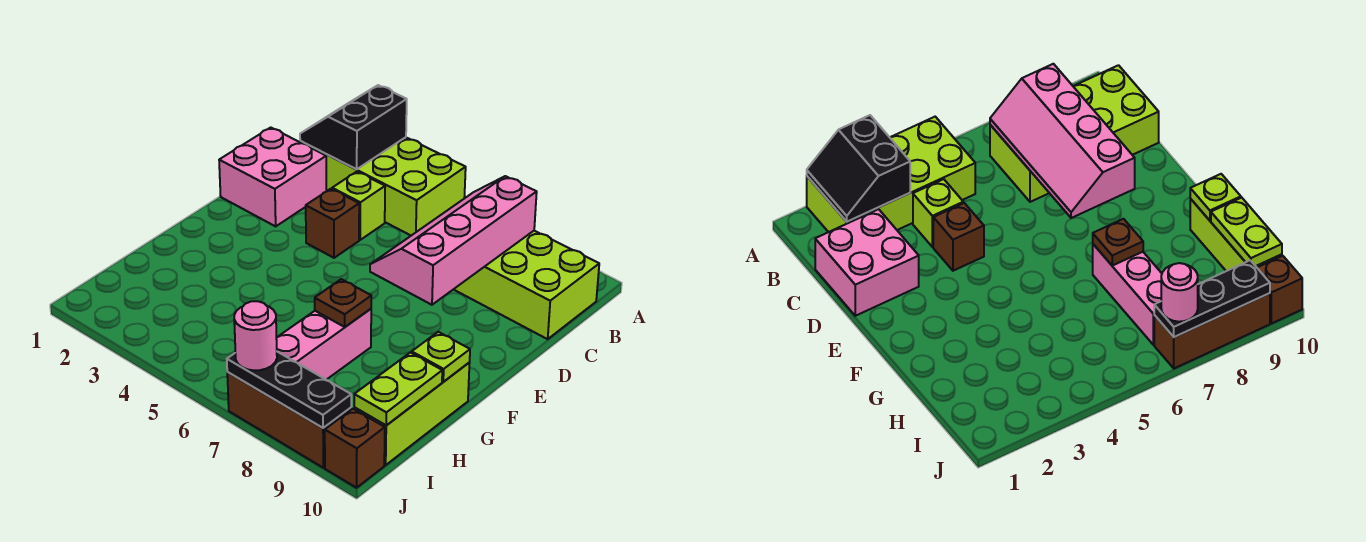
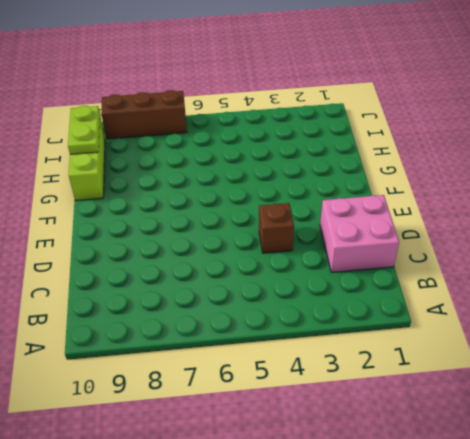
none -> lime brick A2:B5 level 1
none -> lime brick B7:C10 level 1
none -> lime brick C4 level 1

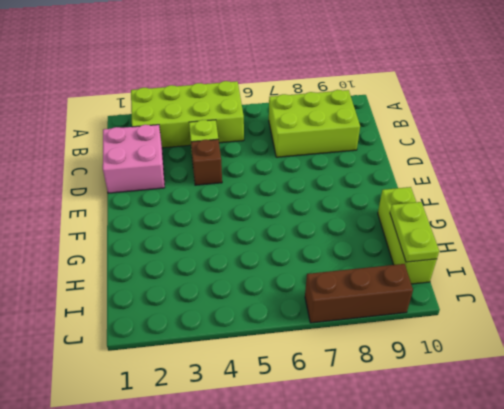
lime brick B7:C9 level 1 -> lime brick B7:C10 level 1
none -> pink brick G7:I7 level 1
none -> brown brick J10 level 1
none -> black slope A2:B3 level 2 top 3

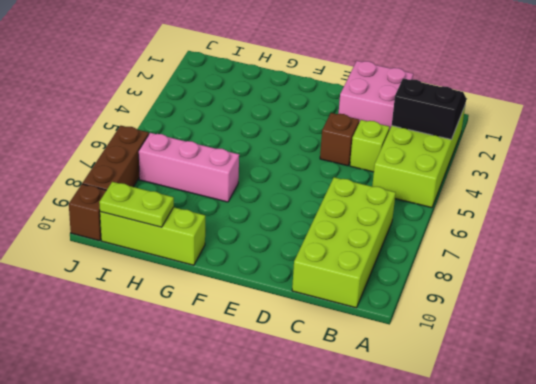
none -> pink slope B7:E8 level 2 top 8
none -> brown plate G7 level 2
none -> lime plate G10 level 2

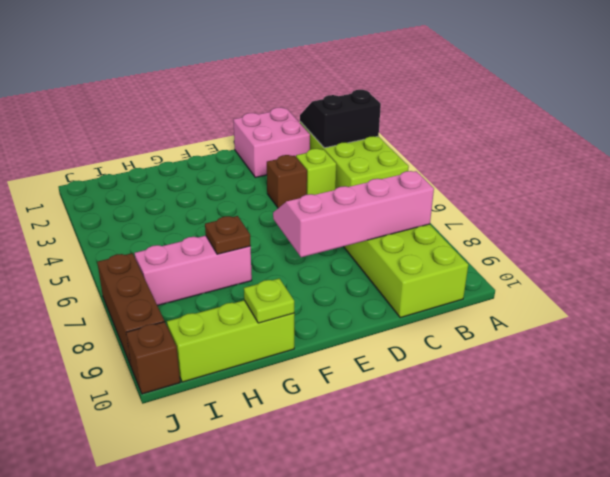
none -> lime plate H10:I10 level 2
none -> black plate J7:J9 level 2
none -> pink round brick J7 level 3

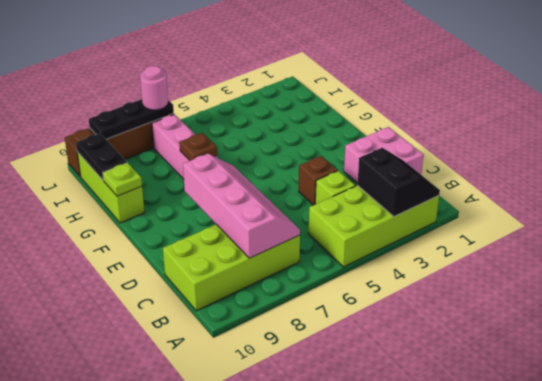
black plate H10:I10 level 2 -> lime plate H10:I10 level 2

